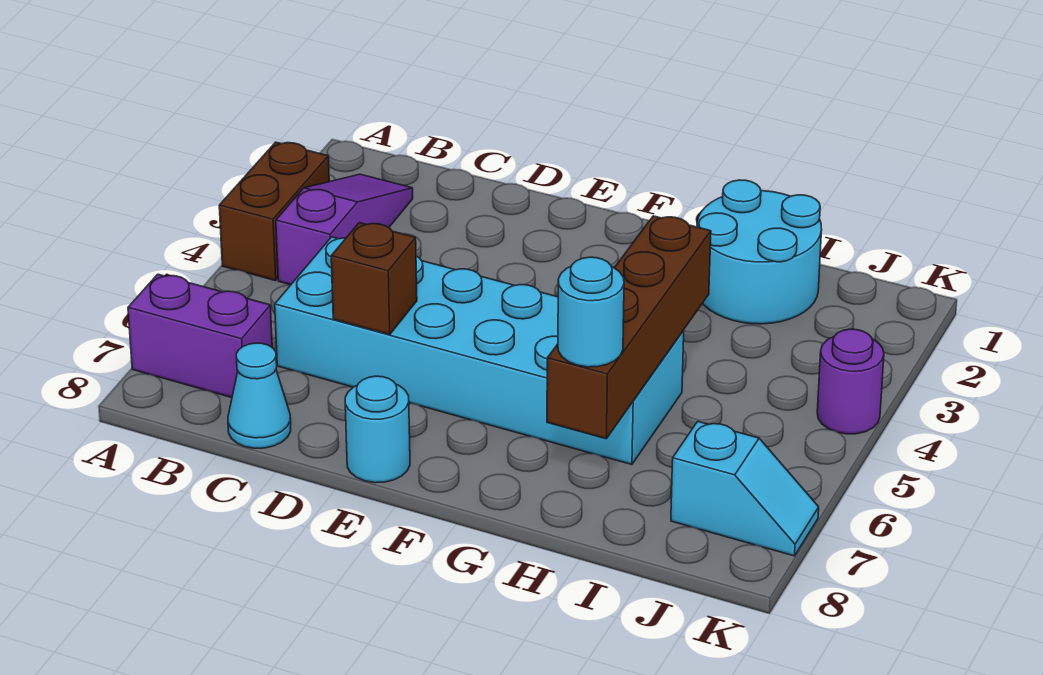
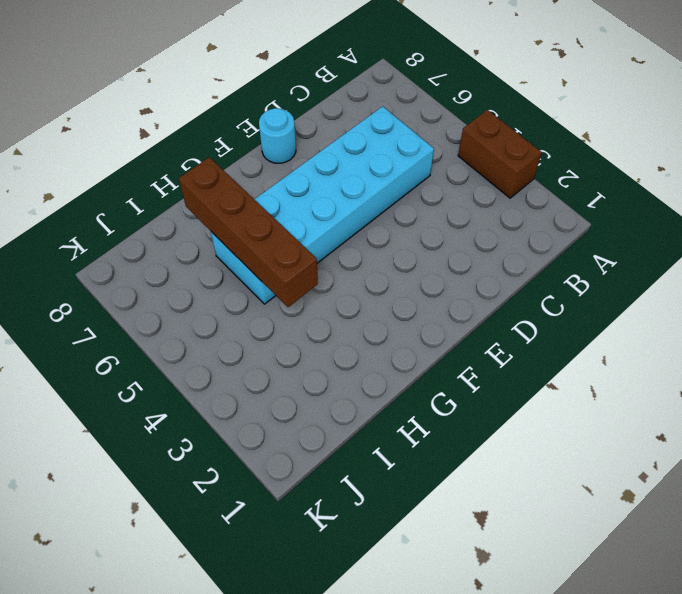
none -> purple brick A7:B7 level 1
none -> purple slope B2:B4 level 1 top 4
none -> cyan cone C8 level 1

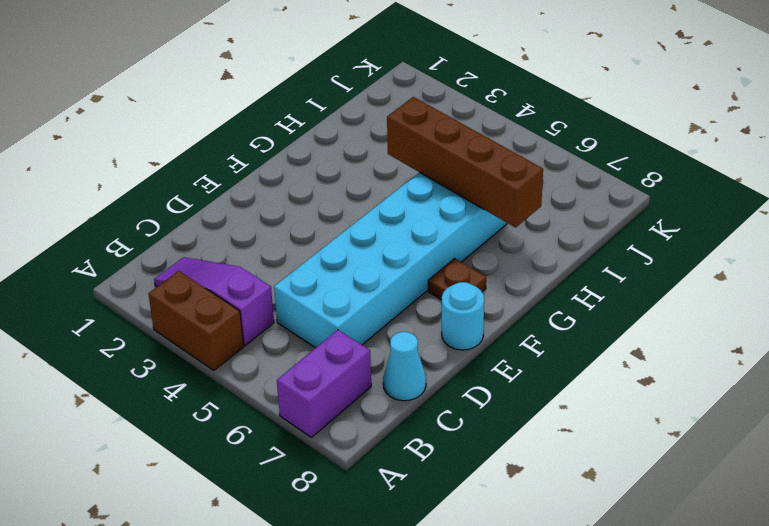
brown plate F7 level 1 -> none
none -> cyan round brick H1:I2 level 1
none -> cyan slope J7:K7 level 1 top J
none -> purple round brick K4 level 1

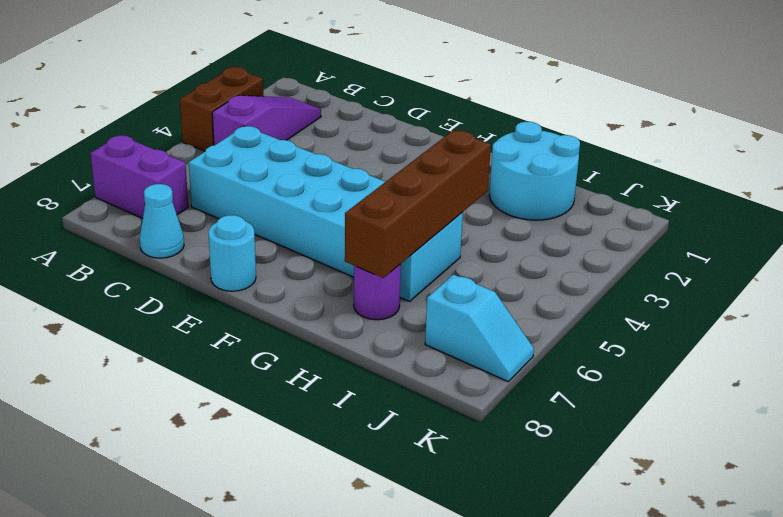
purple round brick H7 level 1 -> purple round brick K4 level 1
none -> brown brick D6 level 2
none -> cyan round brick H7 level 3

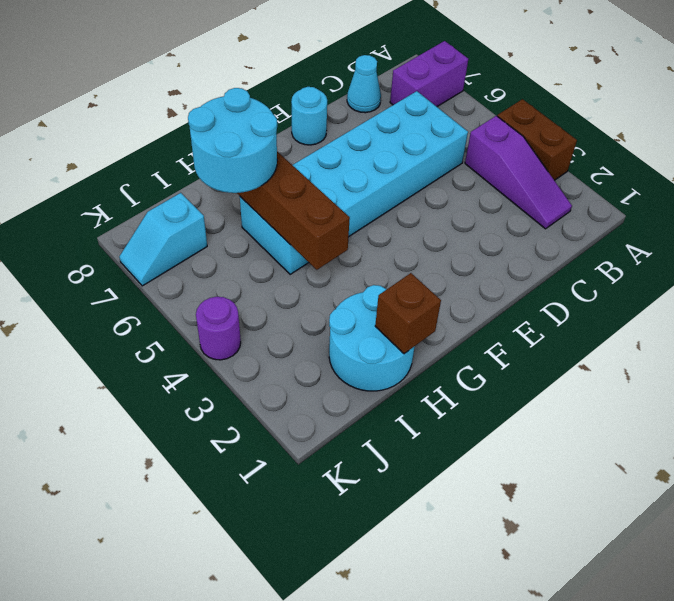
brown brick H1 level 2 -> brown brick D6 level 2
cyan round brick H6:I7 level 3 -> cyan round brick H7 level 3

